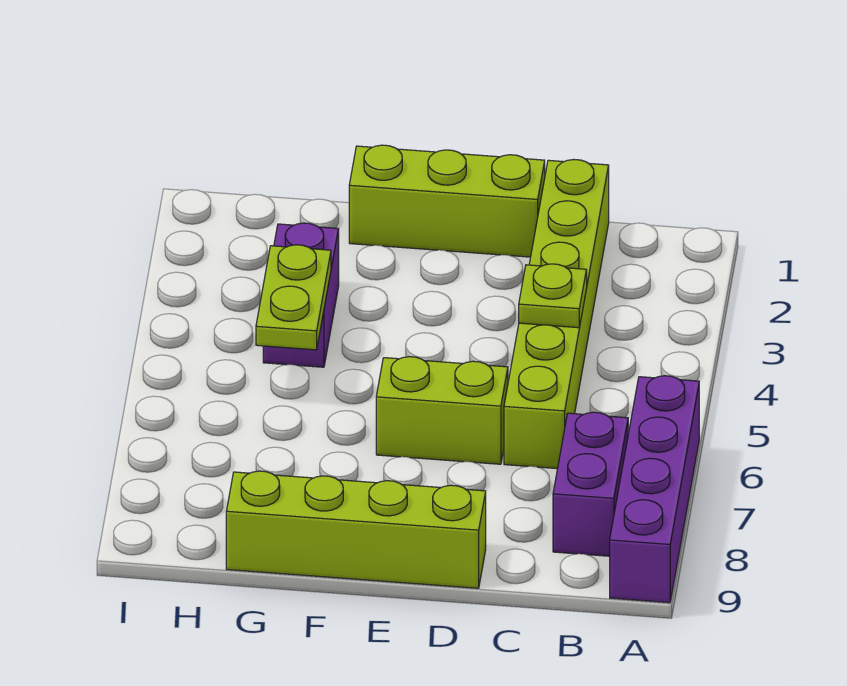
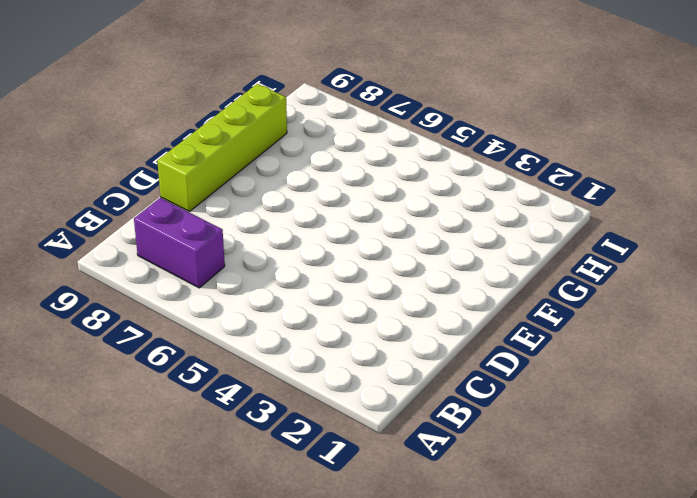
none -> purple brick A6:A9 level 1
none -> lime brick C1:C6 level 1

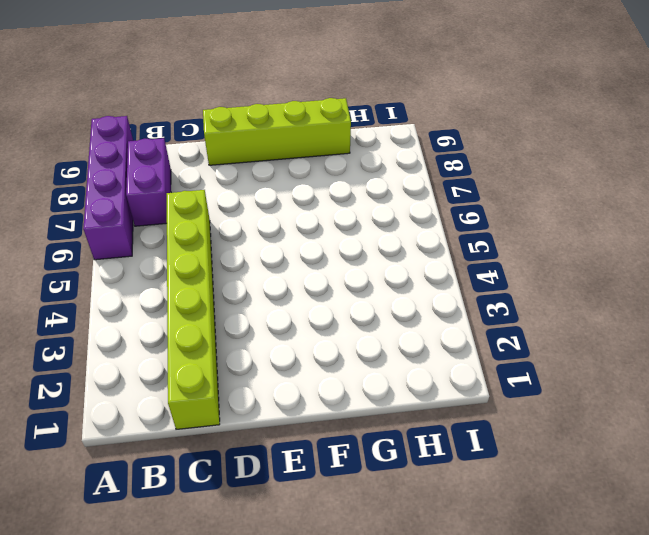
none -> lime brick D1:F1 level 1
none -> lime brick D6:E6 level 1

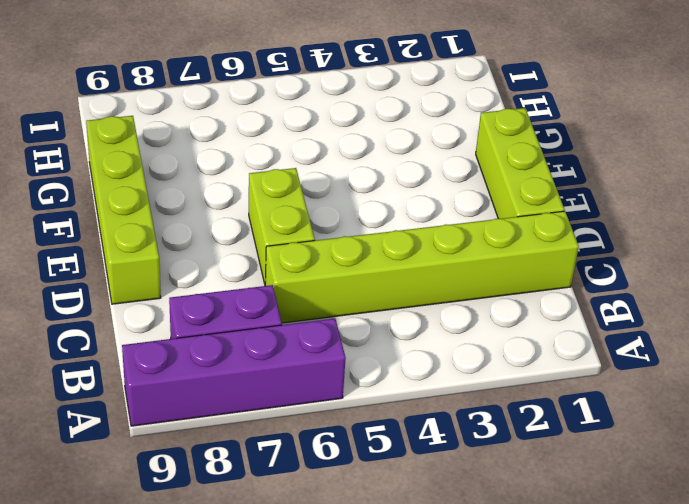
none -> purple brick G3:G4 level 1
none -> lime plate C4 level 2

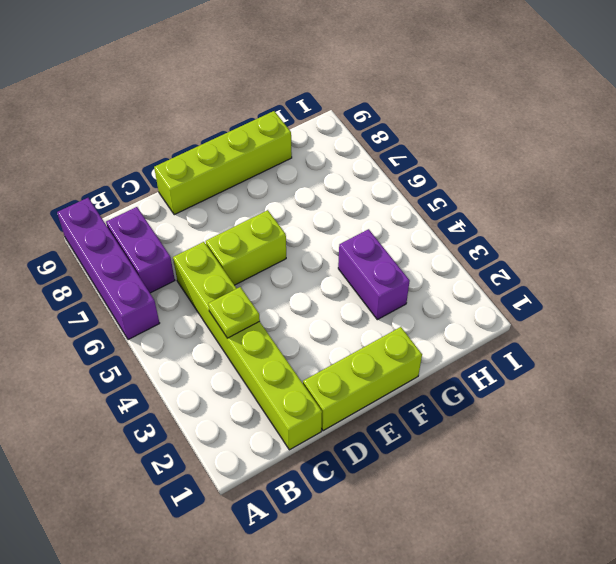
none -> lime plate G4:G5 level 2

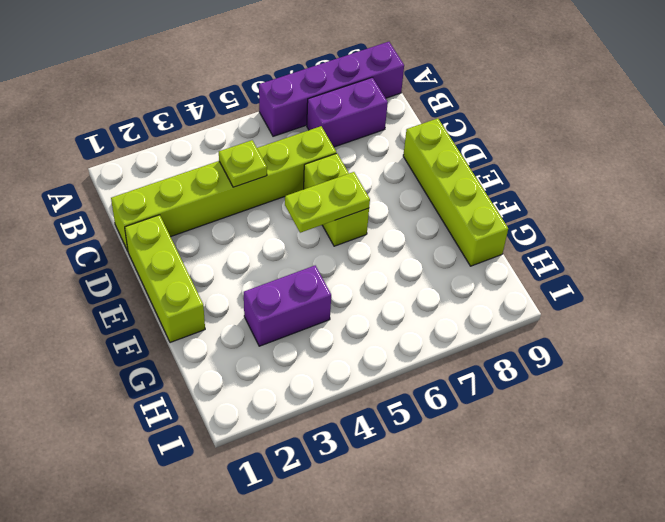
lime plate E5:E6 level 2 -> lime plate G4:G5 level 2

